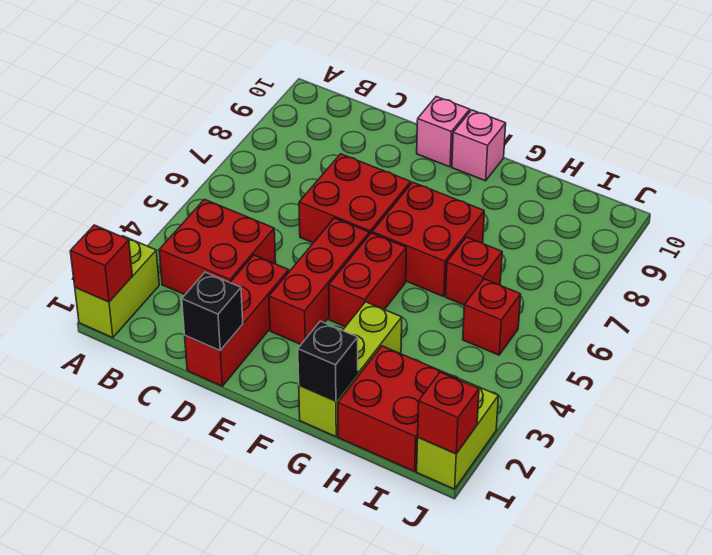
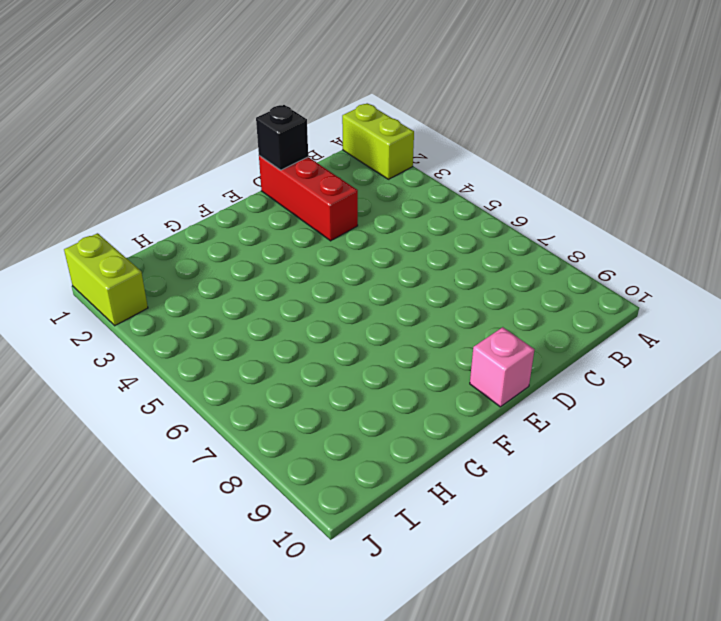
none -> red brick B3:C4 level 1
none -> red brick D6:E7 level 1
none -> red brick E3:E5 level 1

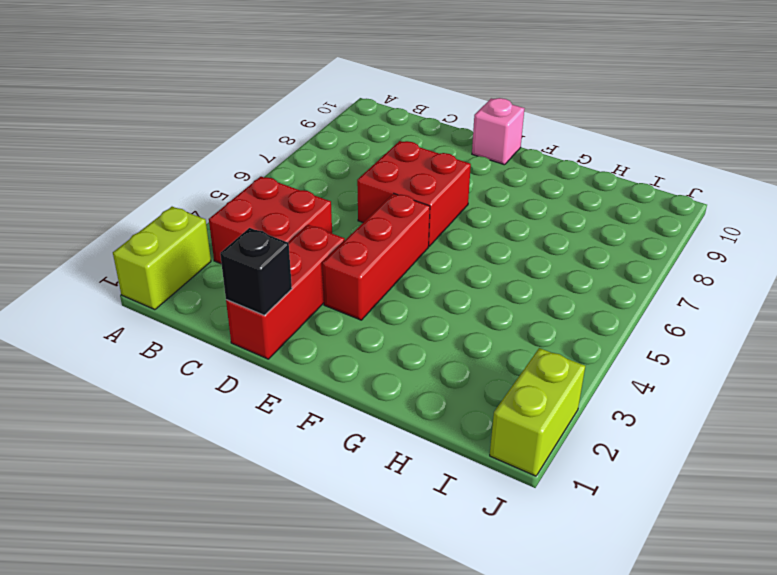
none -> red brick F4:F5 level 1
none -> red brick F6:G7 level 1
none -> pink brick F10 level 1

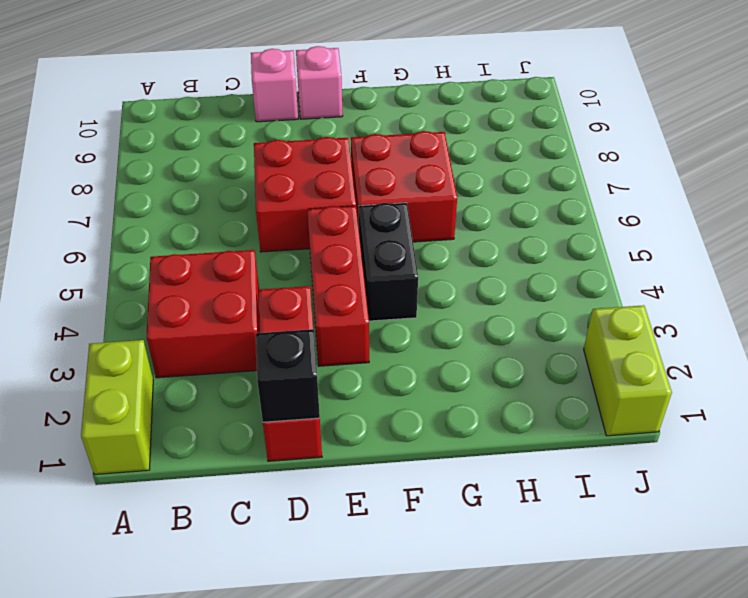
pink brick D10 level 1 -> pink brick F10 level 1
black brick F4:F5 level 1 -> red brick F4:F5 level 1
none -> lime brick G1:G3 level 1
none -> red brick H1:I2 level 1
none -> red brick H6 level 1

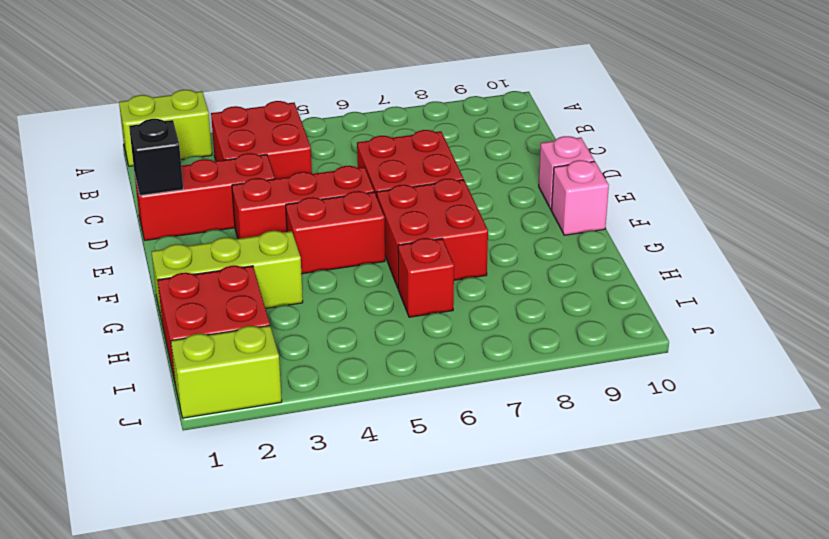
none -> red brick I5 level 1
none -> red brick A1 level 2
none -> black brick G1 level 2

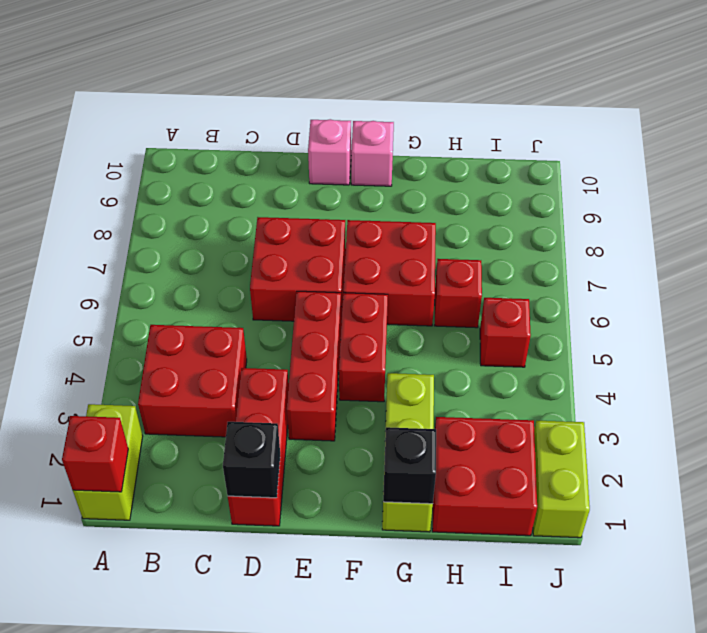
none -> red brick J1 level 2

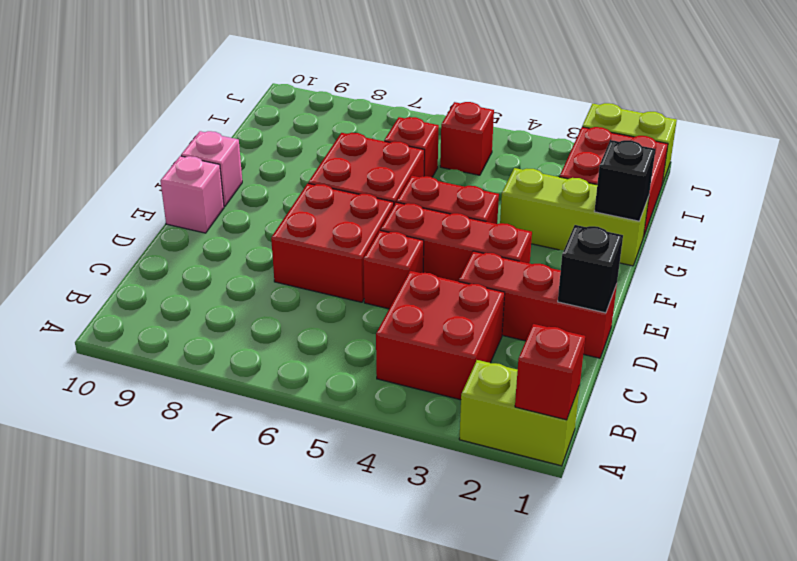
red brick D5 level 1 -> red brick J1 level 2

